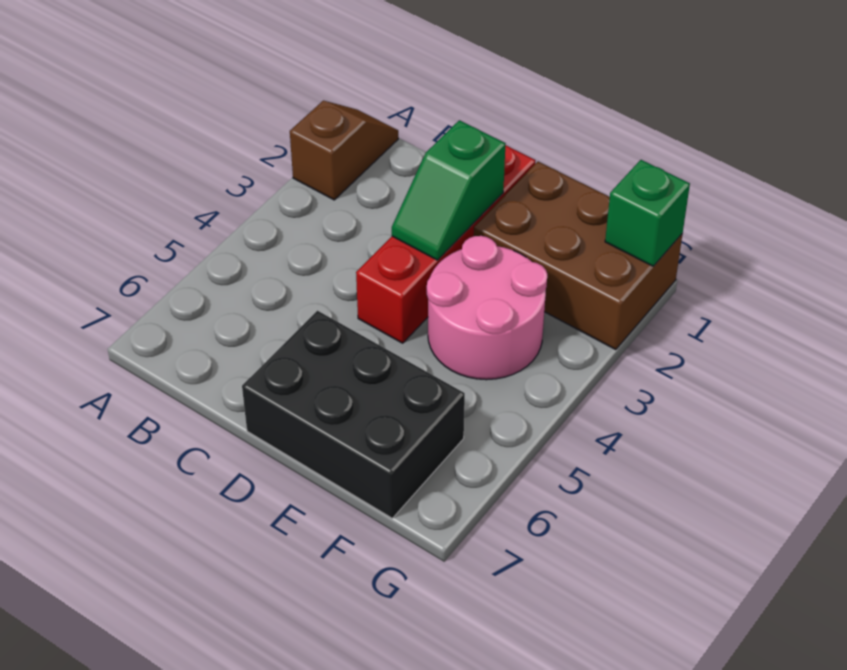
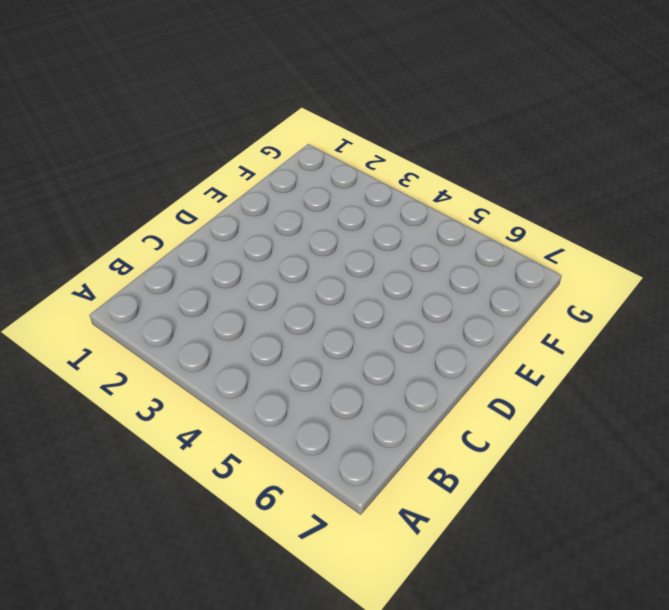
none -> brown slope A1:A2 level 1 top 2
none -> red brick D1:D4 level 1

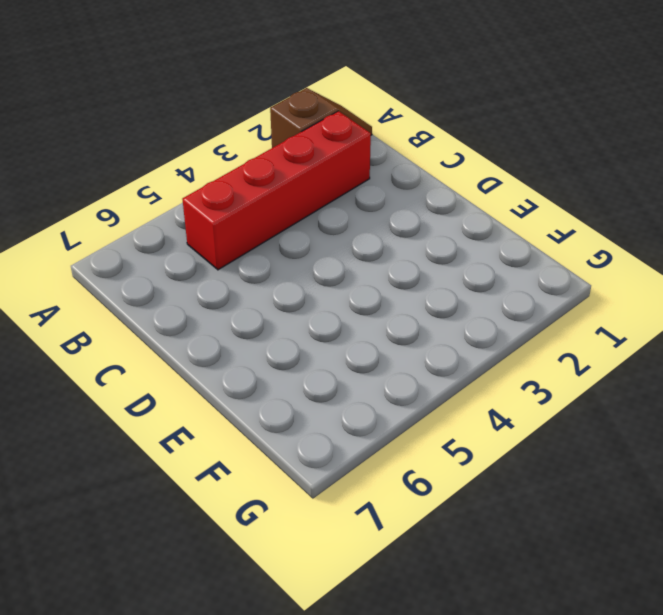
red brick B2:B5 level 1 -> red brick D1:D4 level 1
none -> black brick D6:F7 level 1
none -> brown brick E1:G2 level 1

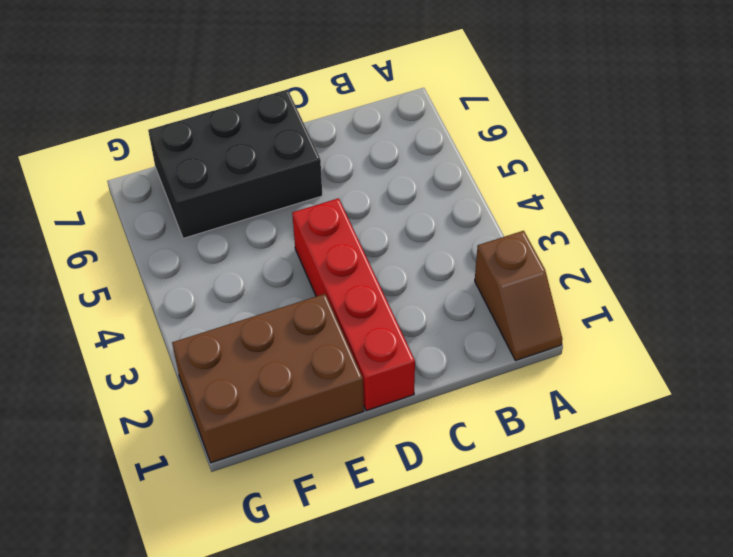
none -> pink round brick E3:F4 level 1
none -> green slope D2:D3 level 2 top 2

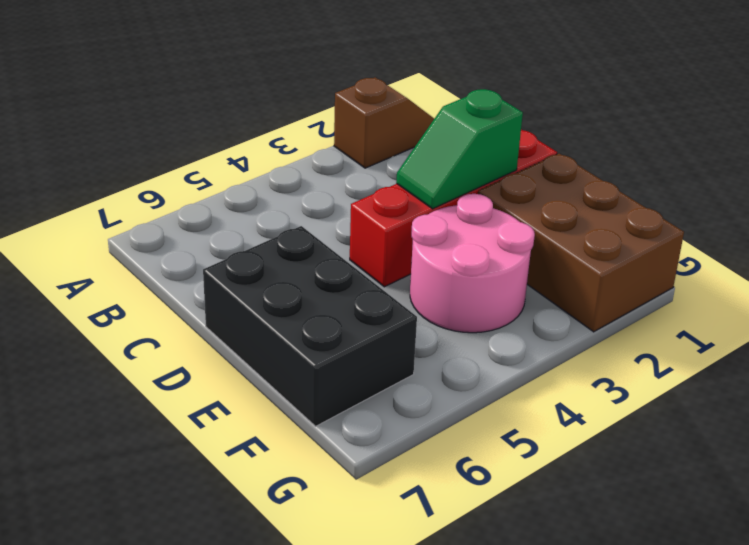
none -> green brick G1 level 2

